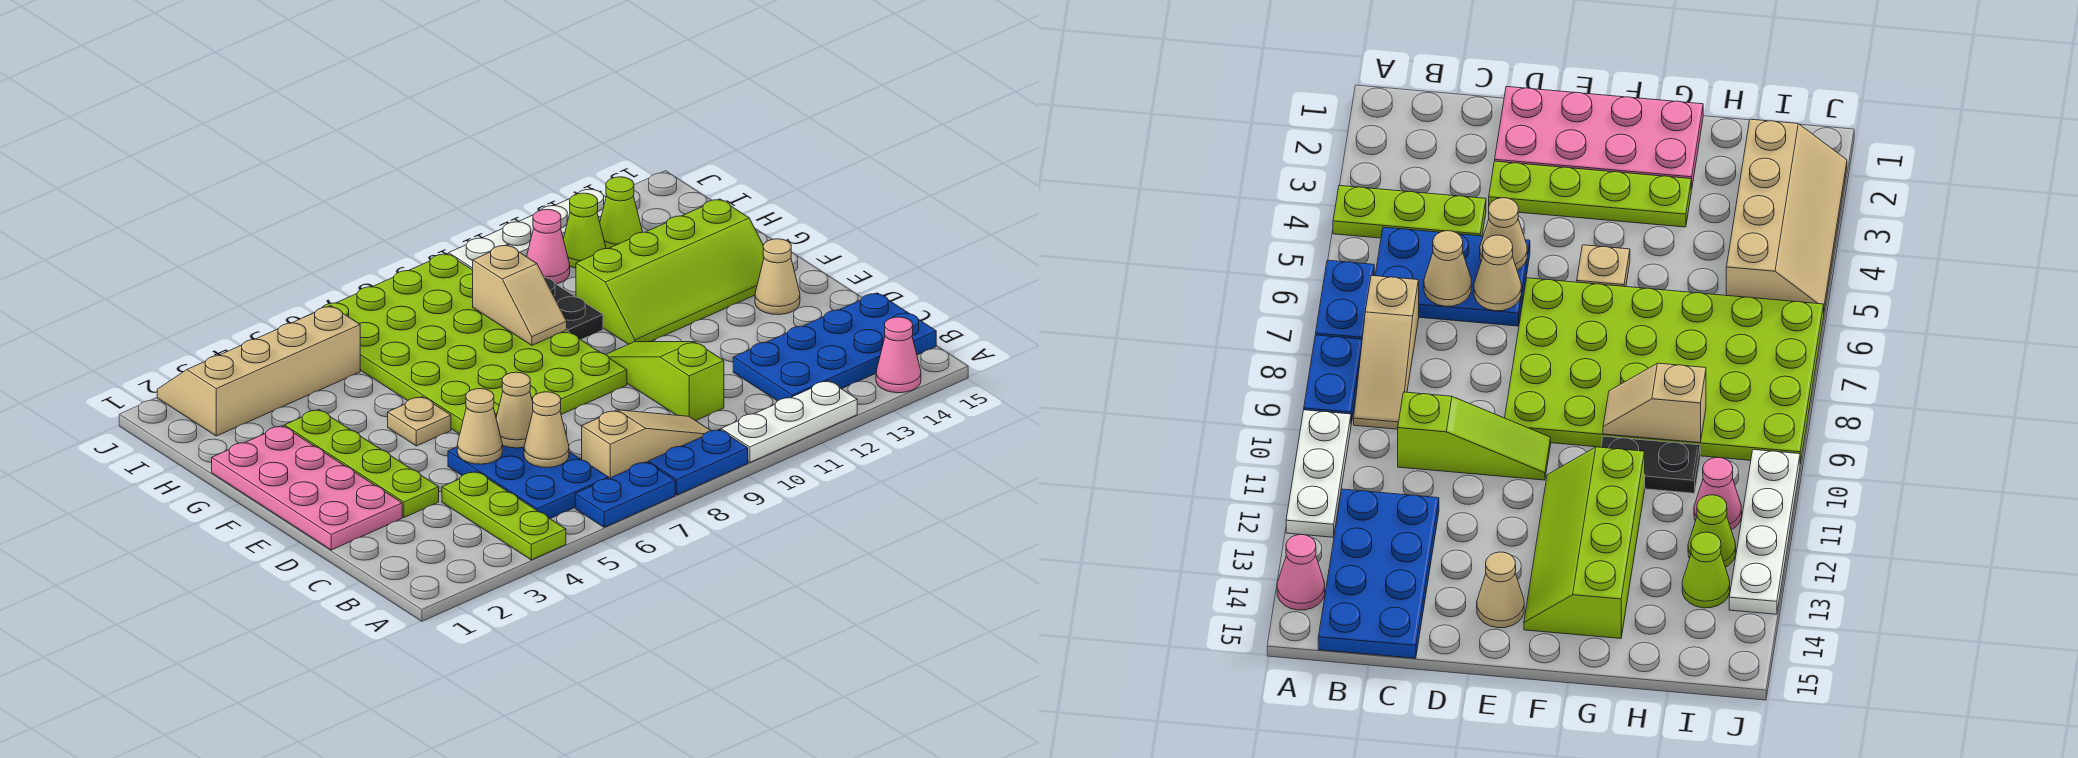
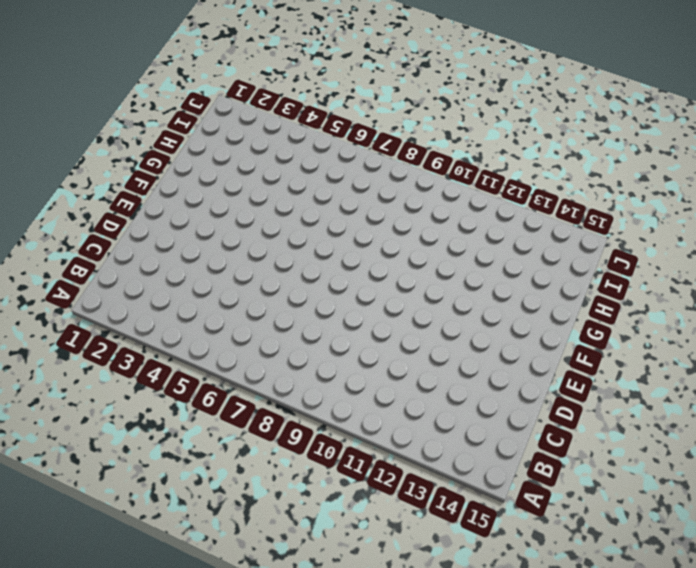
none -> lime plate A4:C4 level 1
none -> blue plate A6:A7 level 1
none -> blue plate A8:A9 level 1

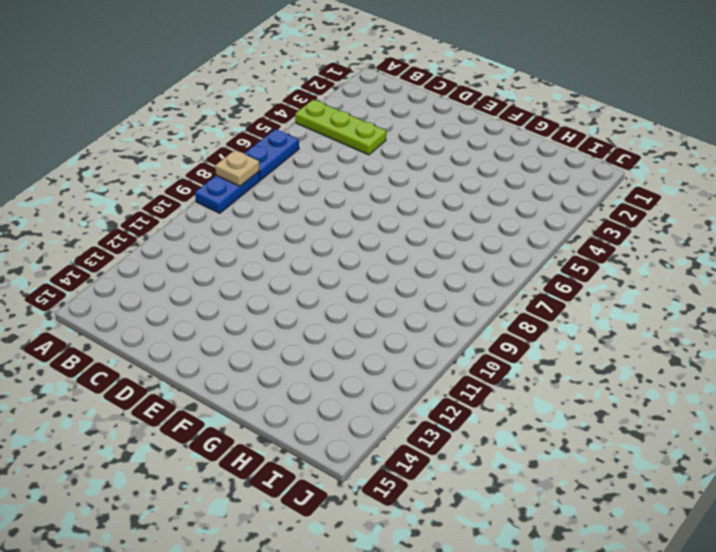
tan plate A8 level 2 -> tan plate F5 level 1
none -> white plate A10:A12 level 1
none -> pink cone A14 level 1
none -> blue plate B5:D6 level 1

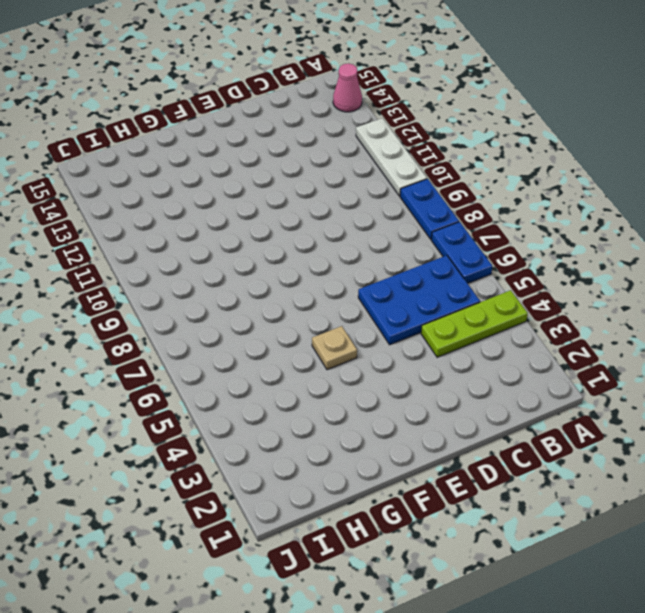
none -> tan slope B7:B9 level 1 top 7
none -> blue plate B12:C15 level 1
none -> lime slope C10:E10 level 1 top C

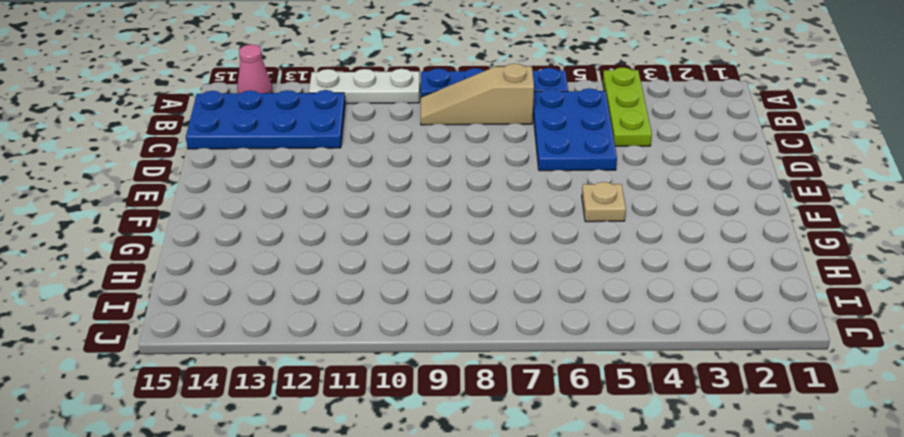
none -> lime slope C10:E10 level 1 top C
none -> pink plate D1:G2 level 1
none -> lime plate D3:G3 level 1

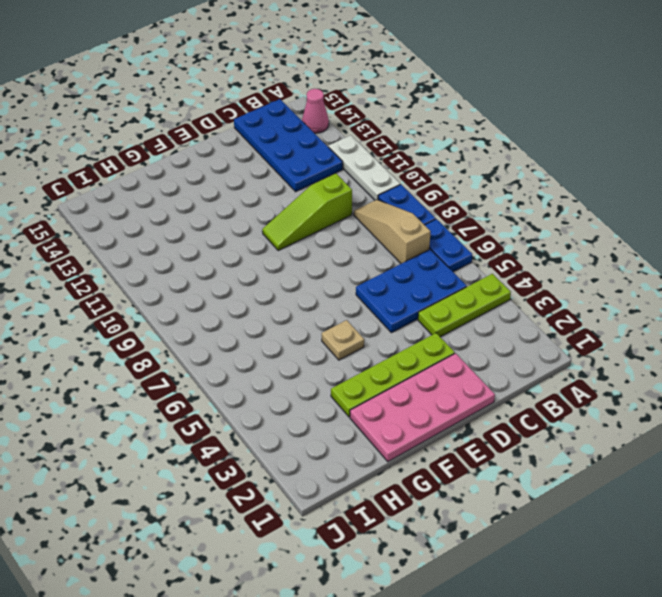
none -> lime plate E6:J9 level 1
none -> tan cone E14 level 1
none -> lime slope F11:G14 level 1 top G

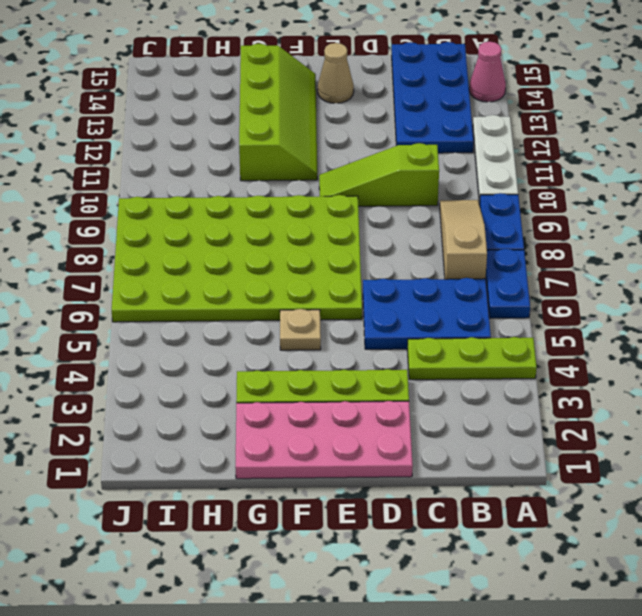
none -> black plate G10:H10 level 1
none -> tan slope I2:J5 level 1 top I
none -> pink cone I11 level 1

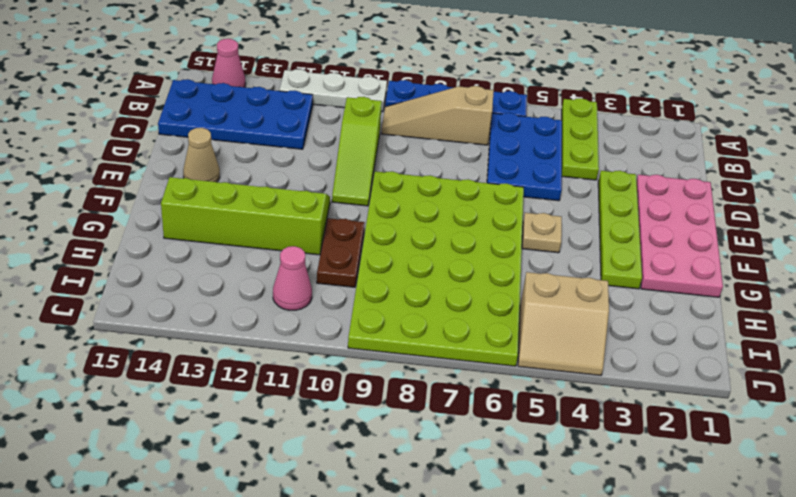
brown plate G10:H10 level 1 -> black plate G10:H10 level 1
tan slope I4:J5 level 1 top I -> tan slope I2:J5 level 1 top I
none -> lime cone I12 level 1
none -> lime cone I13 level 1
none -> white plate J10:J13 level 1

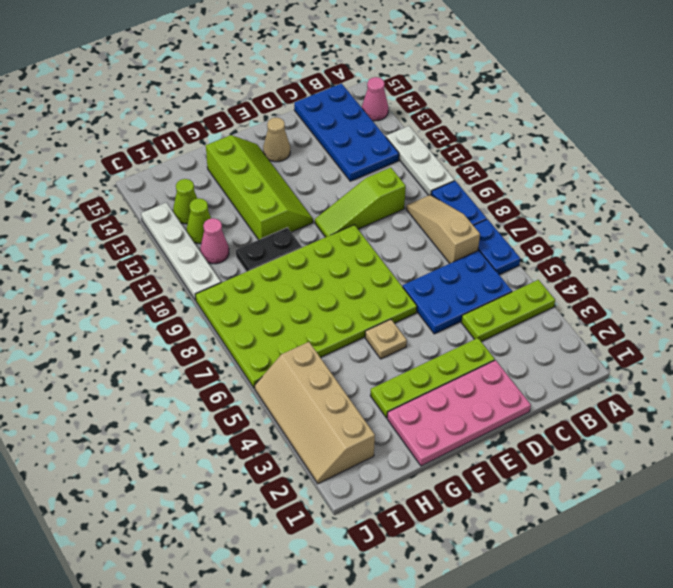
none -> tan cone C6 level 2
none -> tan cone D5 level 2
none -> tan cone D6 level 2

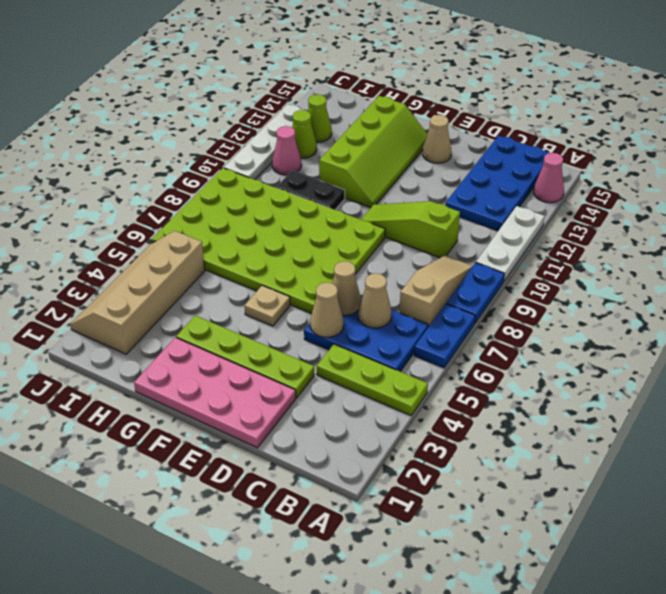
none -> tan slope G9:H9 level 2 top H

